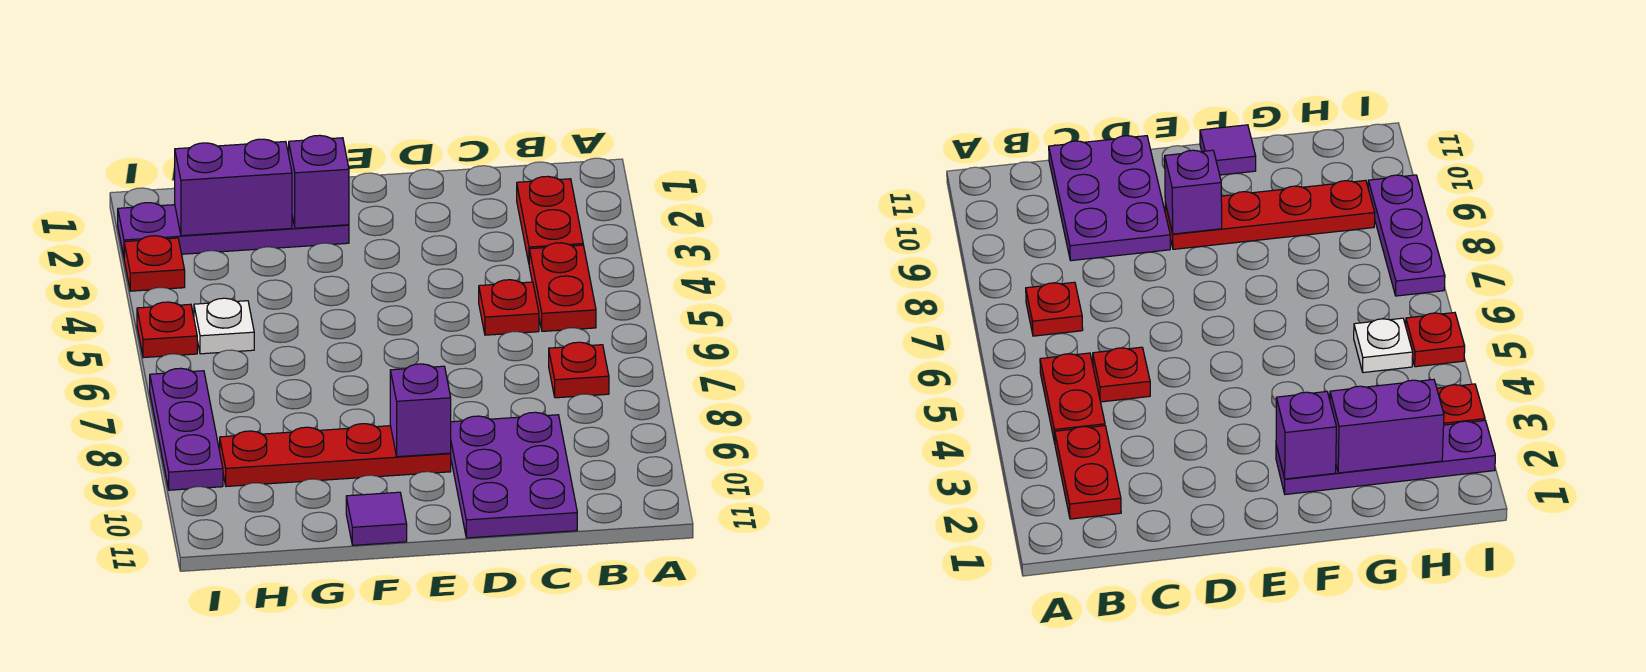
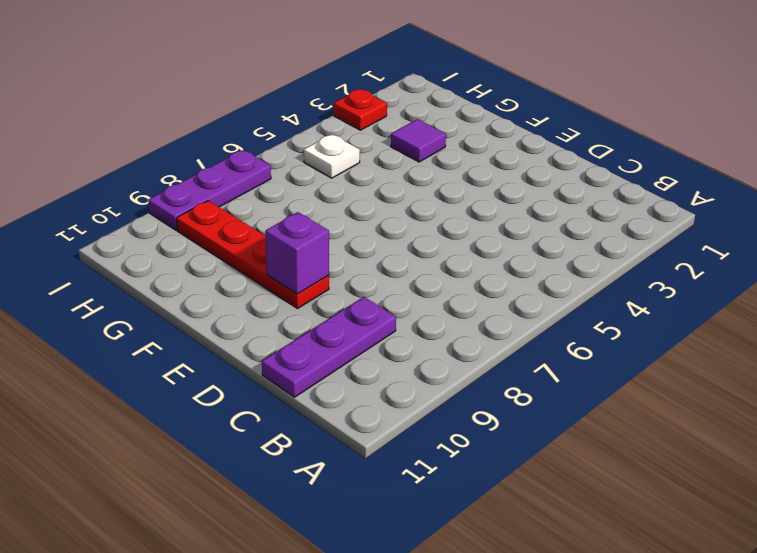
purple plate C9:C11 level 1 -> purple plate C9:D11 level 1
purple tile G3 level 1 -> purple tile F11 level 1
none -> red plate B2:B3 level 1
none -> red plate B4:B5 level 1
none -> red plate B7 level 1

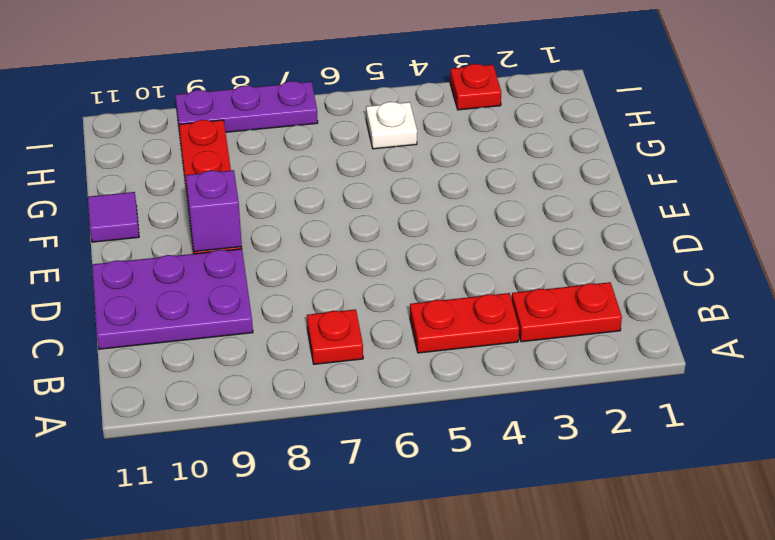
none -> red plate C5 level 1
none -> purple plate F2:I2 level 1
none -> red plate I5 level 1

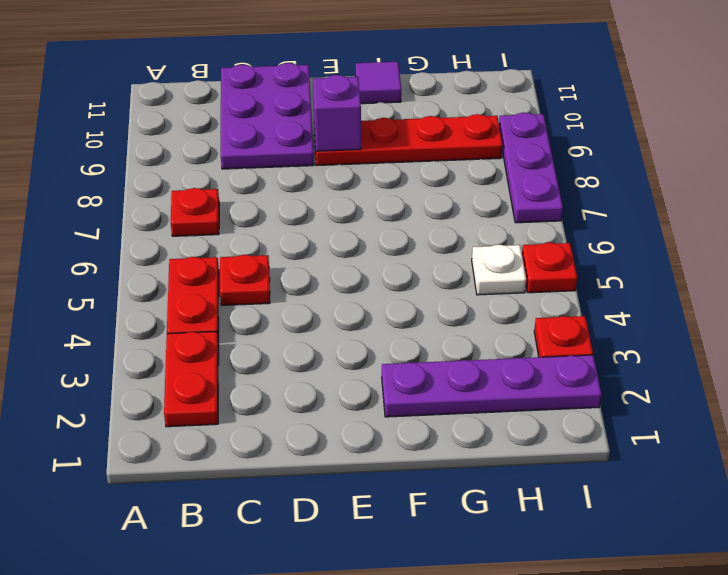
none -> purple brick F2 level 2
none -> purple brick G2:H2 level 2

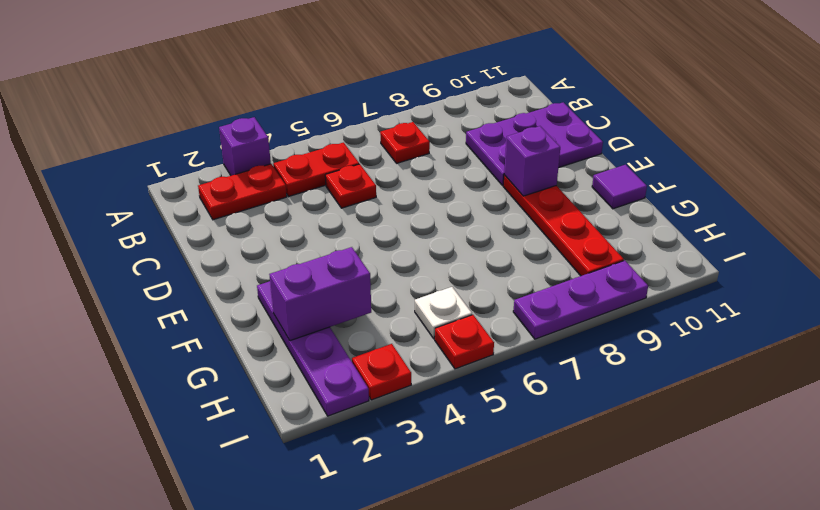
purple brick A3 level 1 -> purple brick F2 level 2
purple brick G2:G3 level 2 -> purple brick G2:H2 level 2

